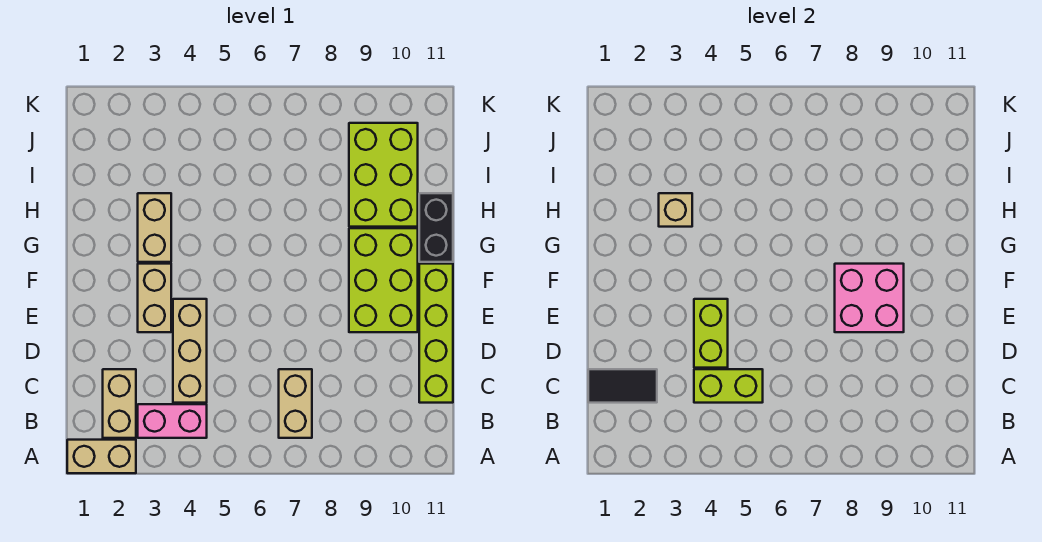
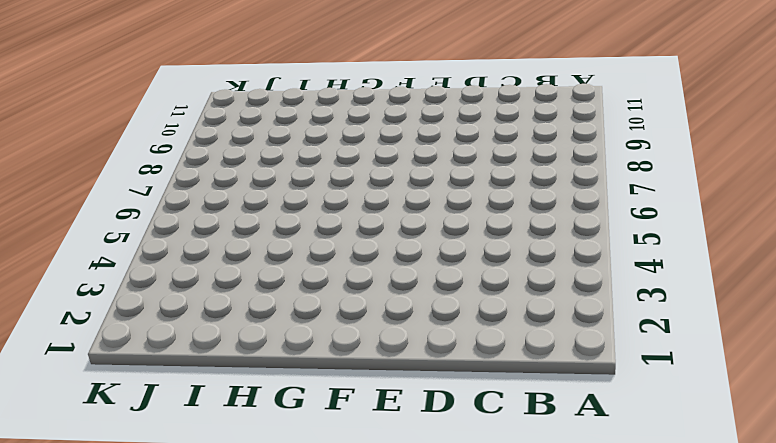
none -> tan brick A1:A2 level 1
none -> tan brick B2:C2 level 1
none -> pink brick B3:B4 level 1

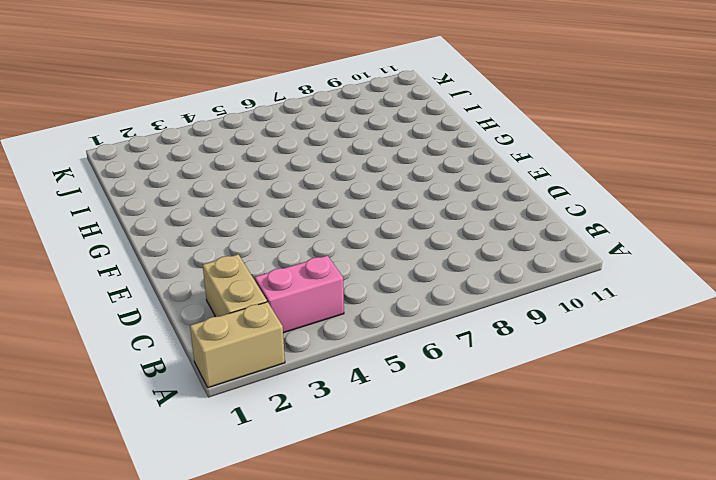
none -> tan brick B7:C7 level 1
none -> tan brick C4:E4 level 1
none -> lime brick C11:F11 level 1

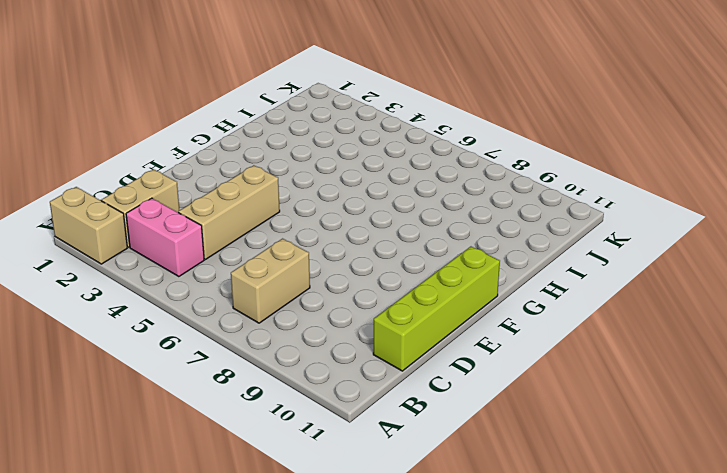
none -> tan brick E3:F3 level 1
none -> lime brick E9:G10 level 1
none -> tan brick G3:H3 level 1

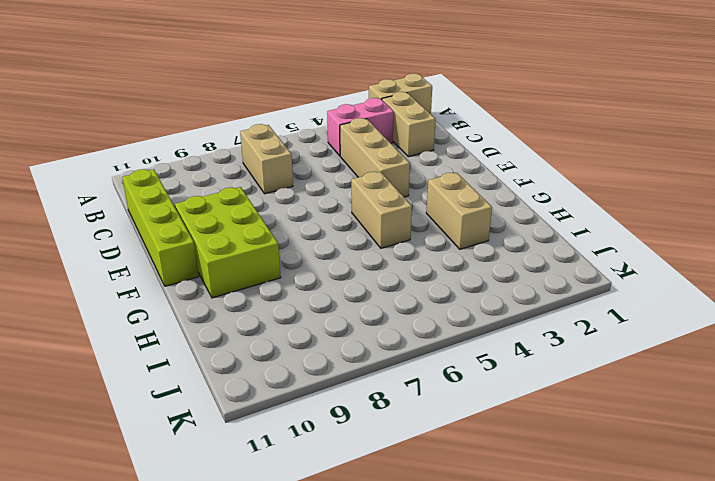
tan brick F5:G5 level 1 -> tan brick E3:F3 level 1
none -> black brick G11:H11 level 1
none -> lime brick H9:J10 level 1
none -> black tile C1:C2 level 2

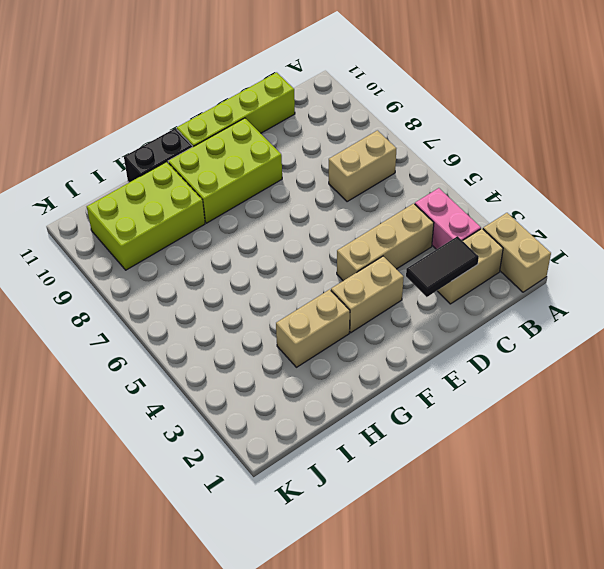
black tile C2:D2 level 2 -> black tile C1:C2 level 2
none -> lime brick C4:C5 level 2
none -> lime brick D4:E4 level 2
none -> pink brick E8:F9 level 2

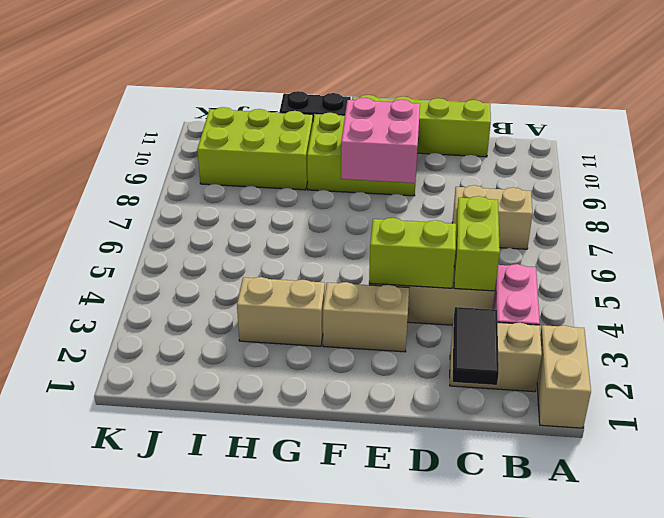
none -> tan brick H3 level 2

